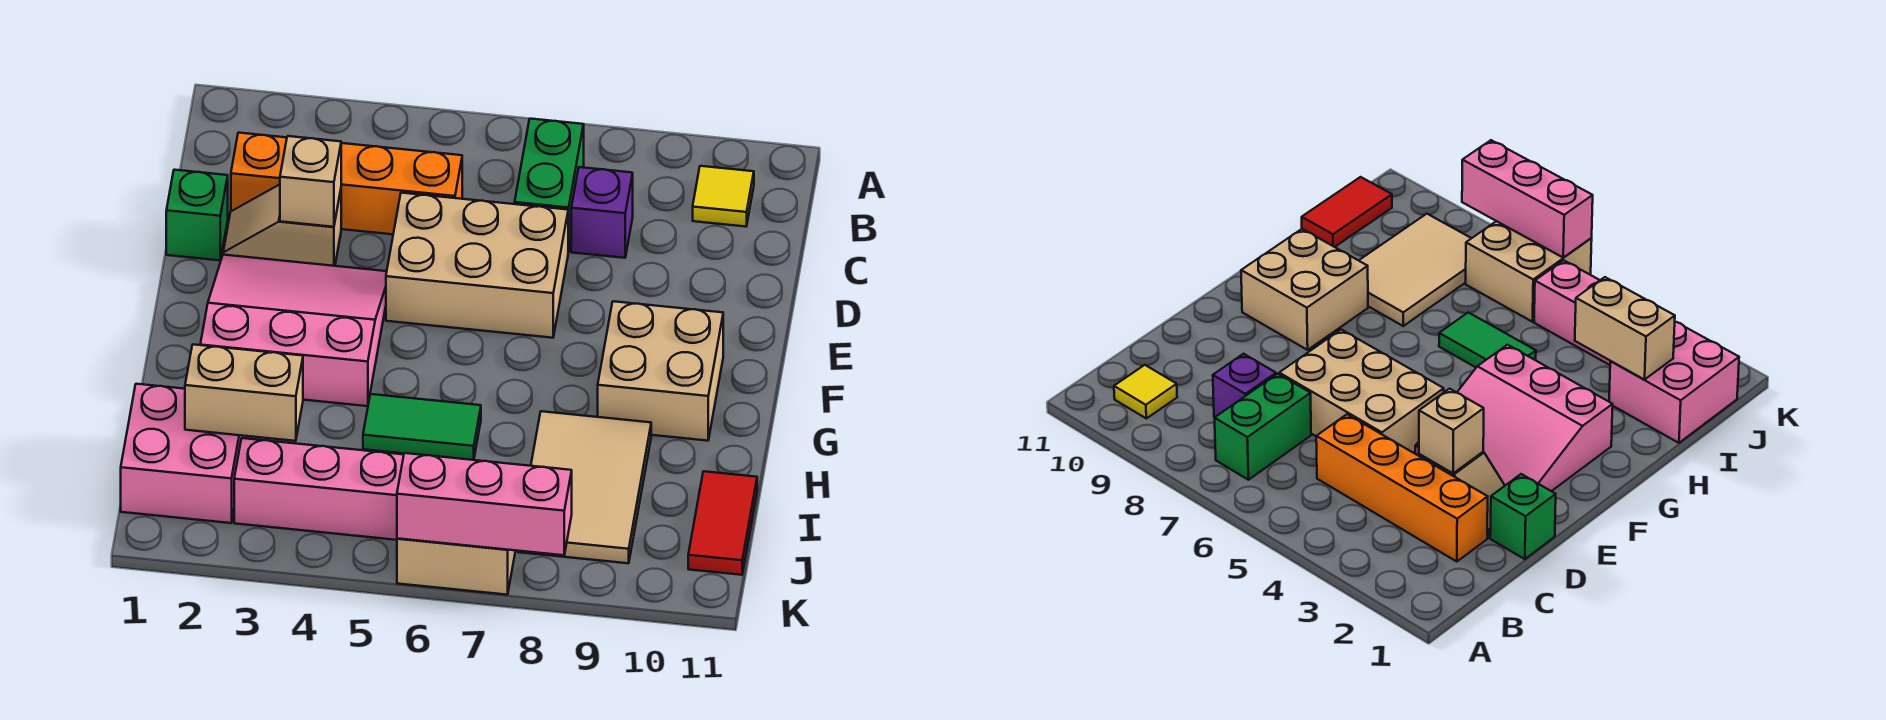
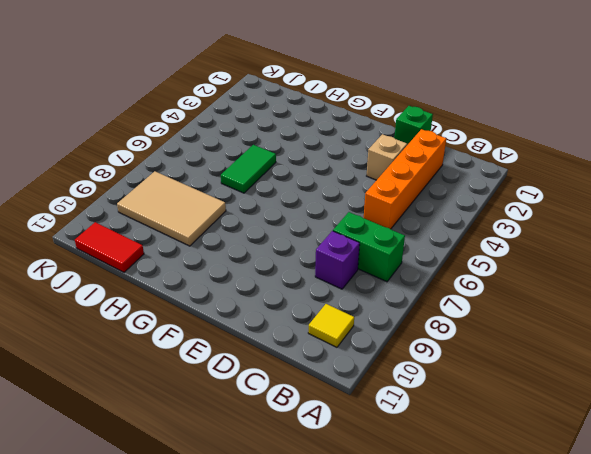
none -> tan brick D5:E7 level 1
none -> pink slope E2:G4 level 1 top G
none -> tan brick F9:G10 level 1

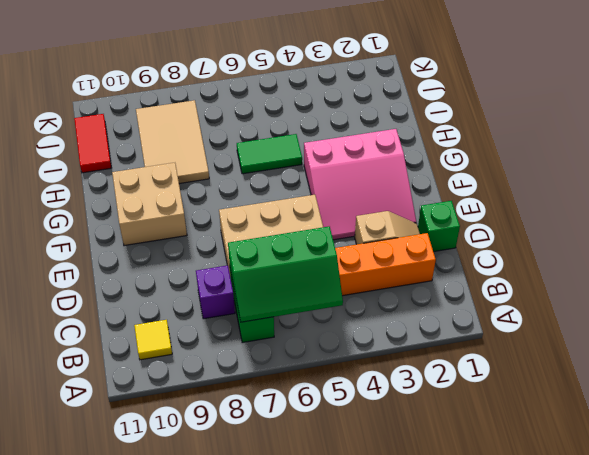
green slope B5:C7 level 2 top C -> none
none -> pink brick I1:J2 level 1
none -> pink brick J3:J5 level 1
none -> tan brick J6:K7 level 1

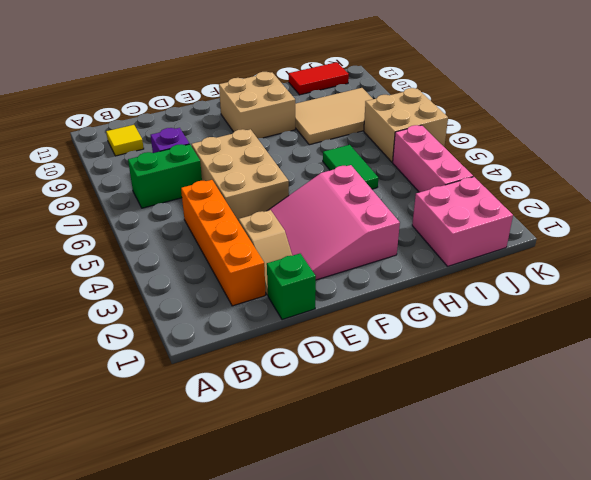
none -> tan brick D3 level 2
none -> tan brick I2:I3 level 2
none -> pink brick K6:K8 level 2

